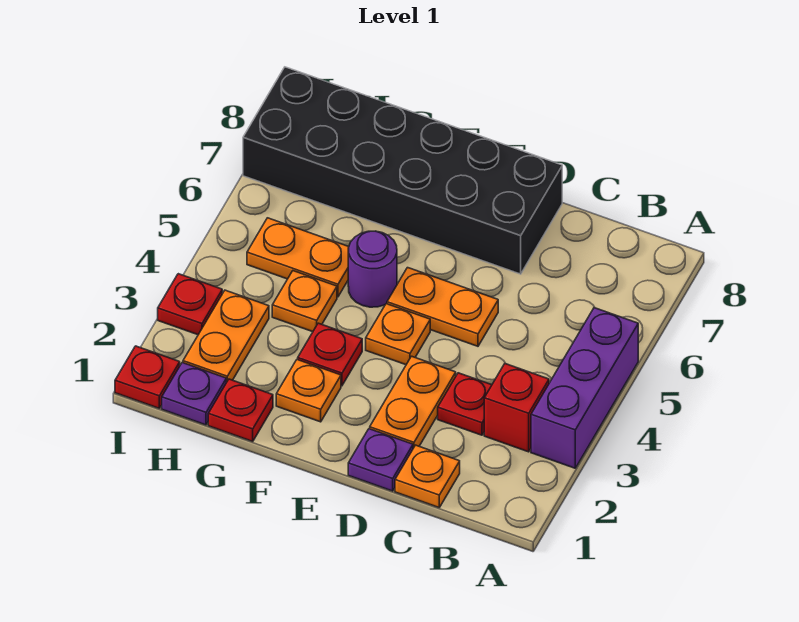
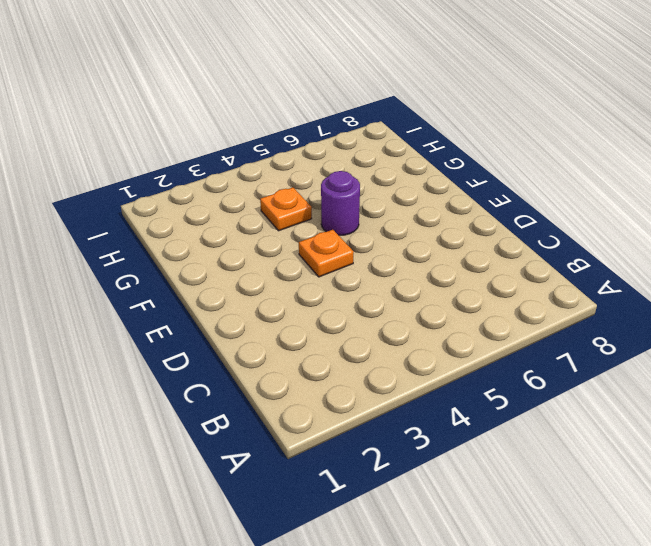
none -> purple brick A3:A5 level 1
none -> red brick B3 level 1
none -> orange plate C1 level 1

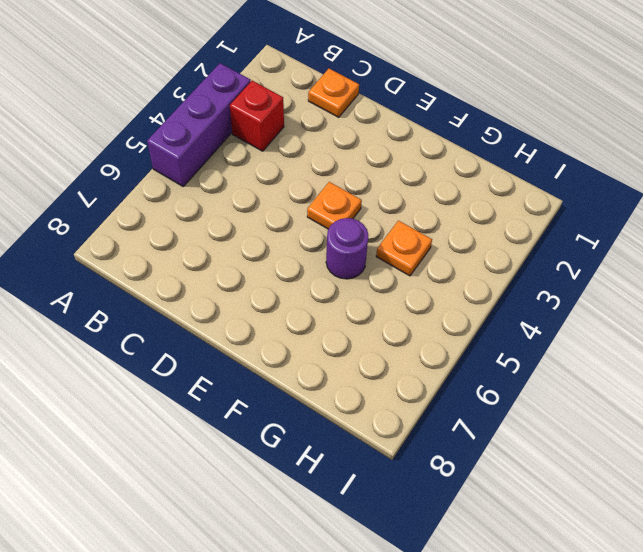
none -> red plate C3 level 1
none -> purple plate D1 level 1
none -> orange plate D2:D3 level 1

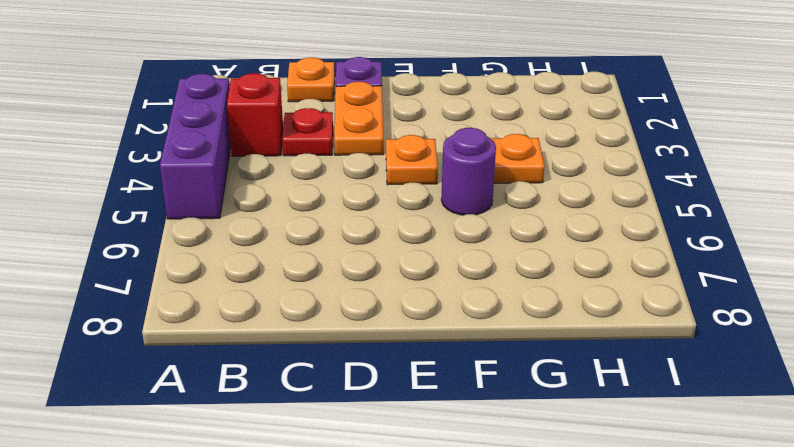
none -> orange plate D5:E5 level 1
none -> black brick D7:I8 level 1
none -> orange plate F2 level 1

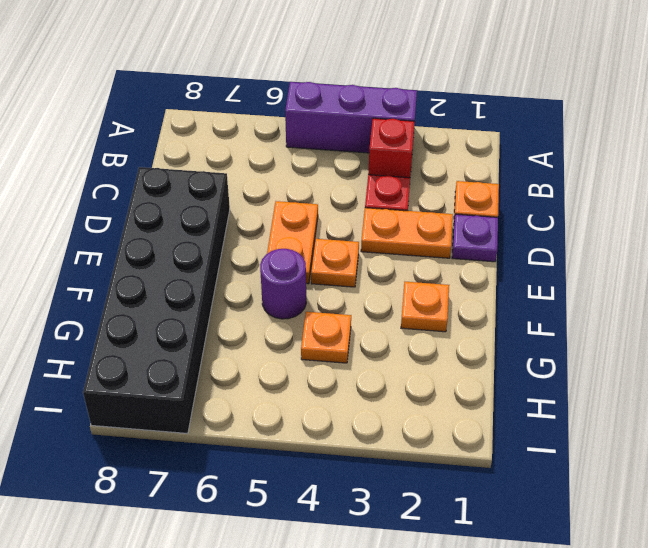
none -> red plate F3 level 1
none -> red plate G1 level 1
none -> orange plate G5:H5 level 1

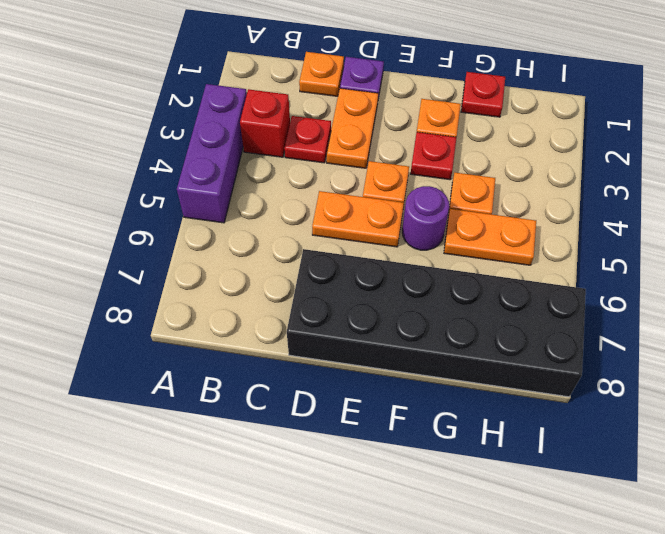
none -> purple plate H1 level 1
none -> orange plate H2:H3 level 1
none -> red plate I1 level 1

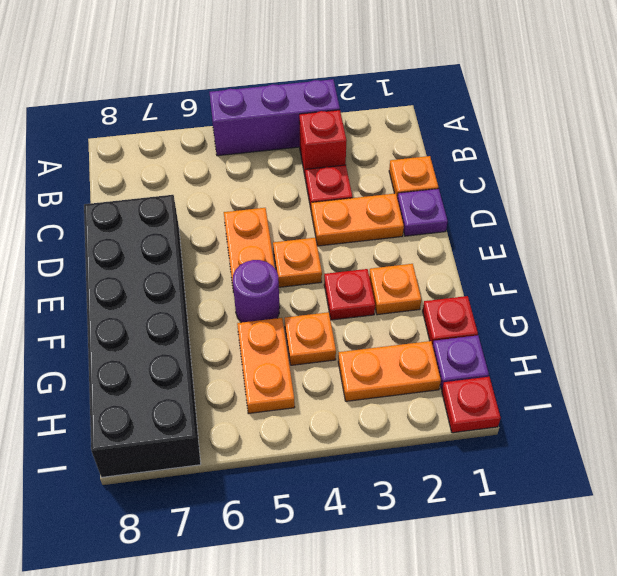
none -> red plate I3 level 1

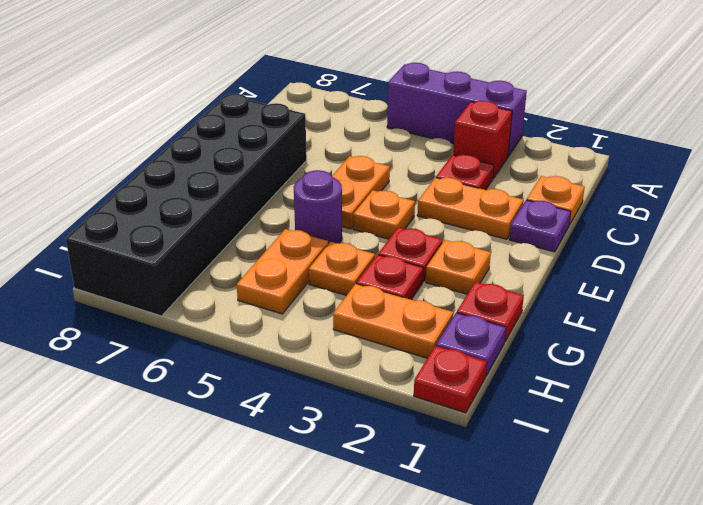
red plate G3 level 1 -> red plate I3 level 1

